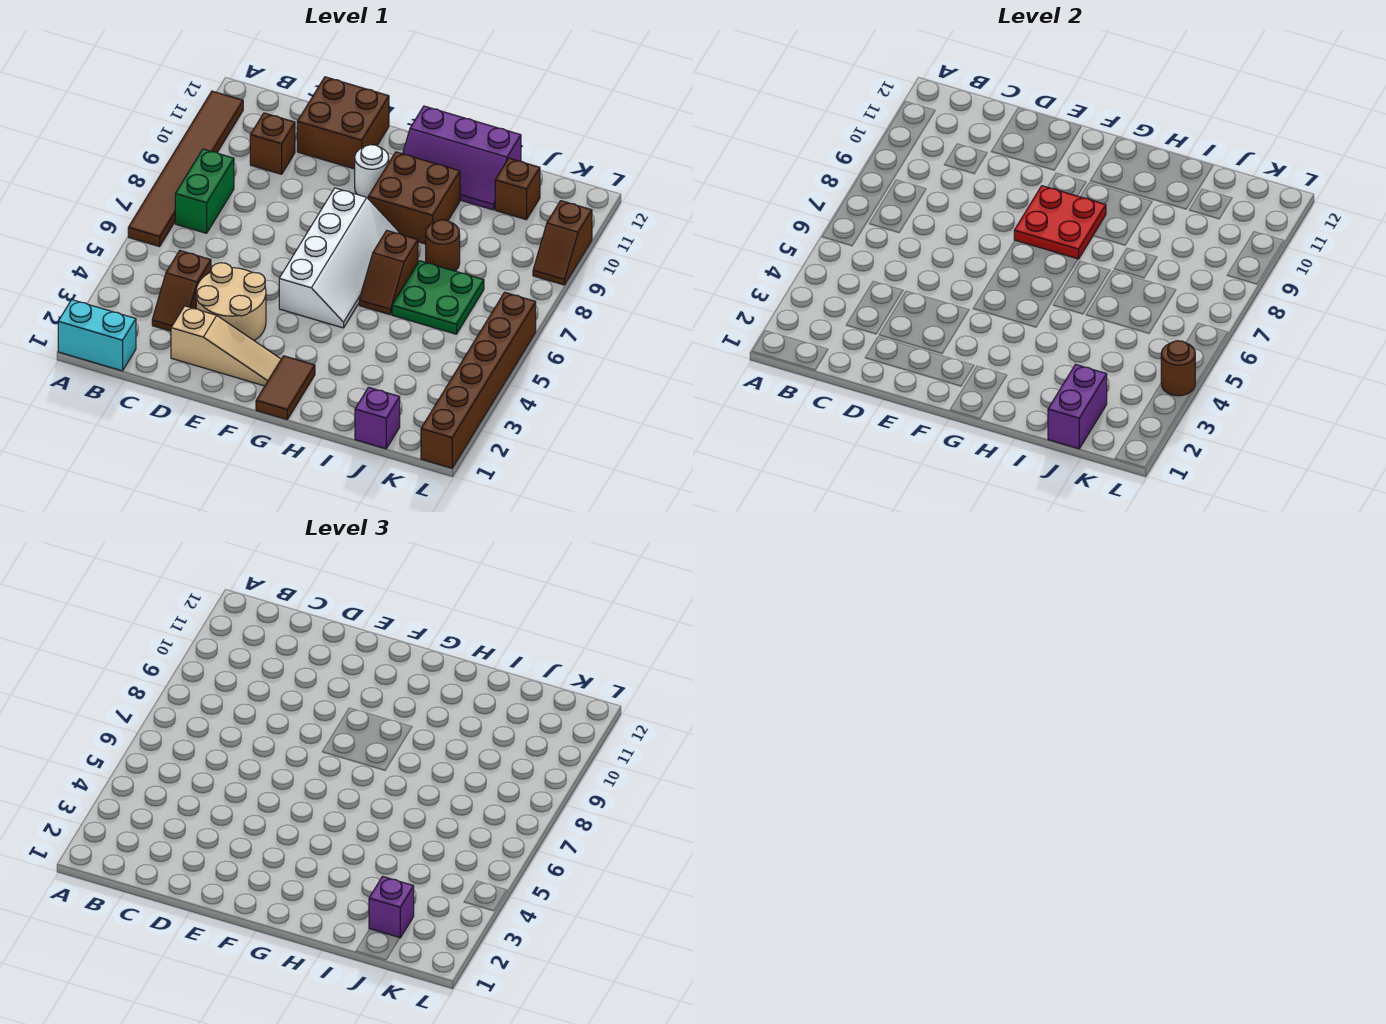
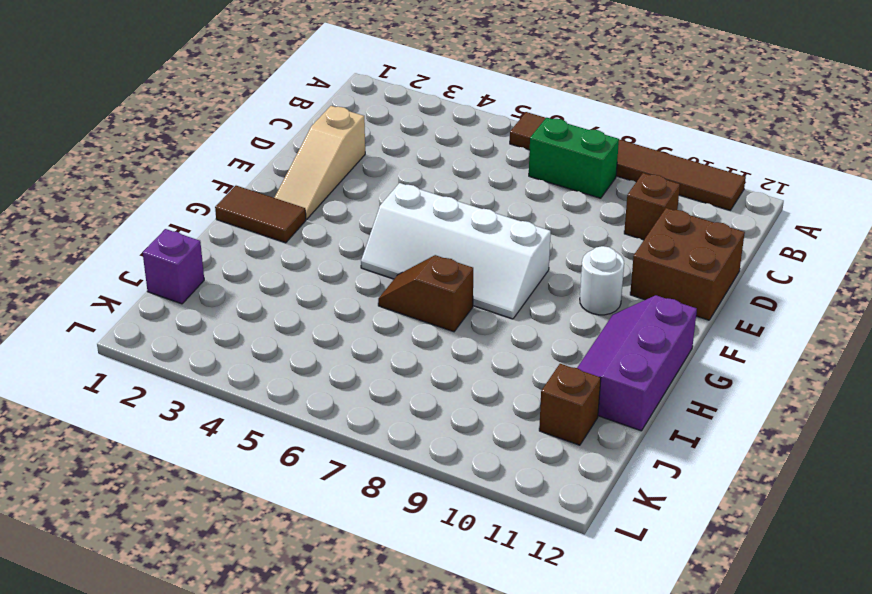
none -> cyan brick A1:B1 level 1
none -> brown slope C3:C4 level 1 top 4
none -> tan round brick D3:E4 level 1

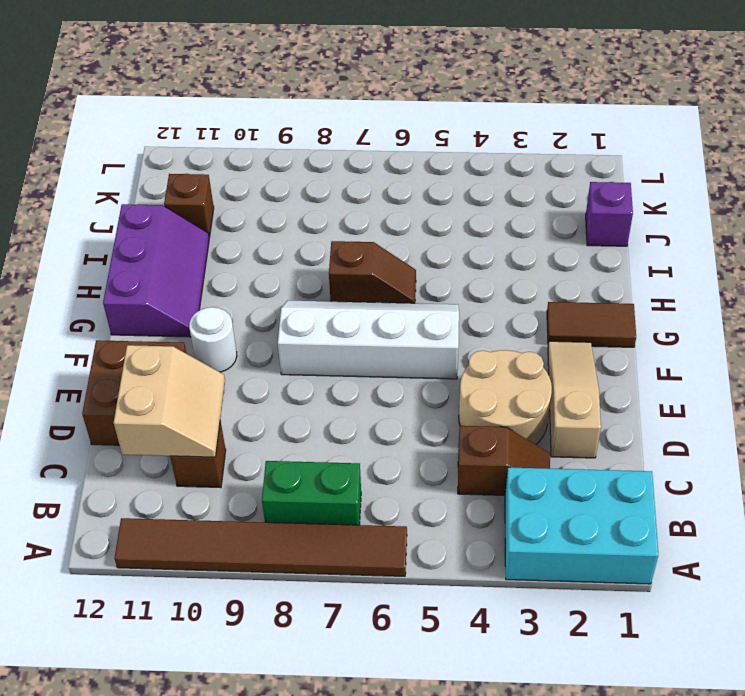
cyan brick A1:B3 level 1 -> cyan brick A1:B1 level 1
tan slope C10:D11 level 2 top 11 -> none
none -> brown brick G9:H10 level 1
none -> green plate I6:J7 level 1
none -> brown round brick I8 level 1

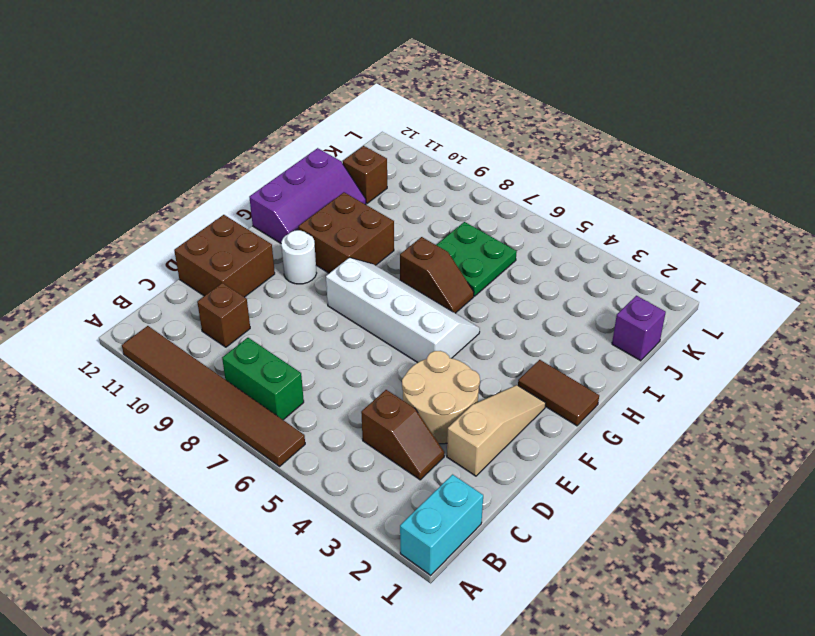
none -> brown round brick I8 level 1
none -> brown brick L1:L6 level 1
none -> brown slope L9:L10 level 1 top 10

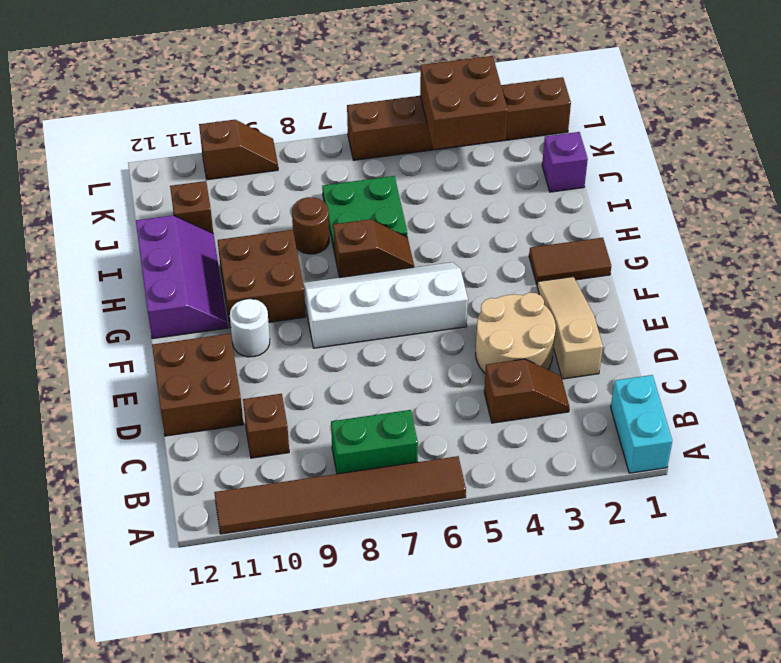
brown brick K3:L4 level 2 -> brown round brick L4 level 2
none -> red plate F8:G9 level 2
none -> purple brick J1:J2 level 2
none -> purple brick J2 level 3

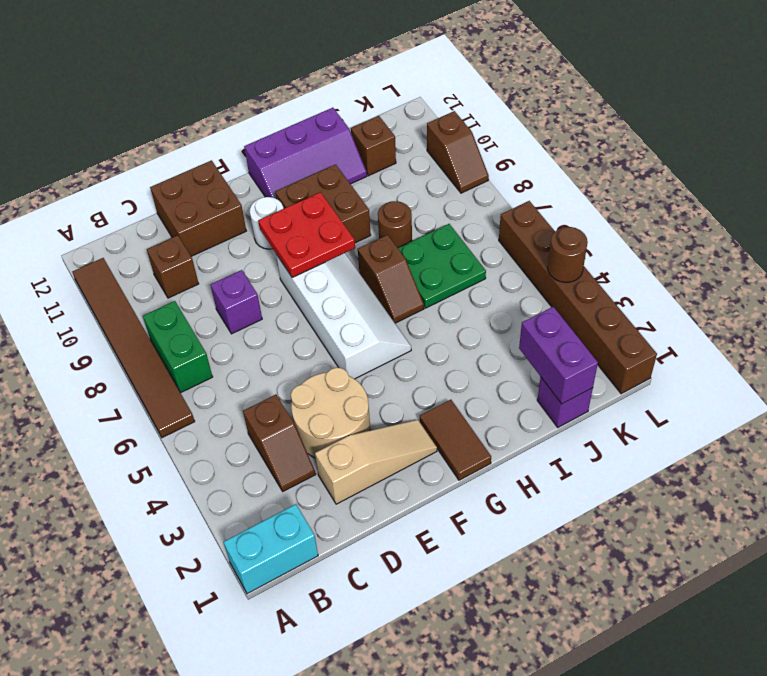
purple brick D8 level 1 -> purple brick J2 level 3

